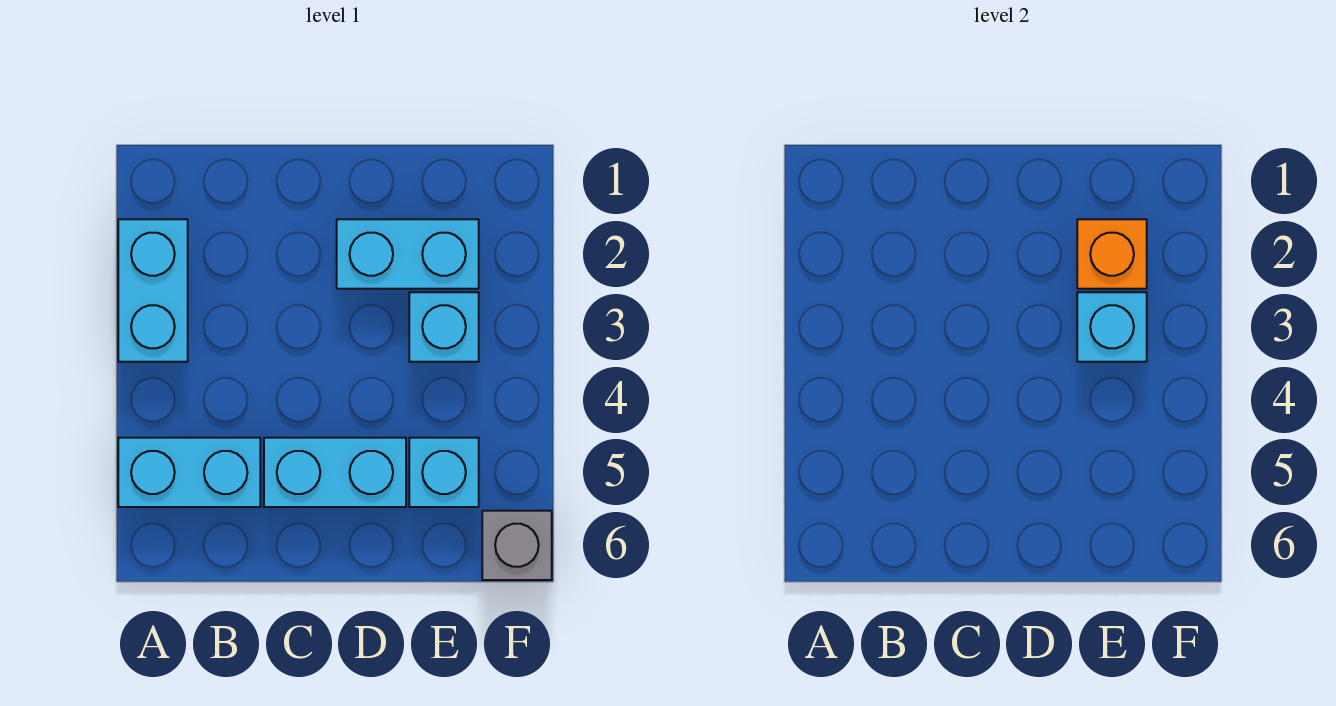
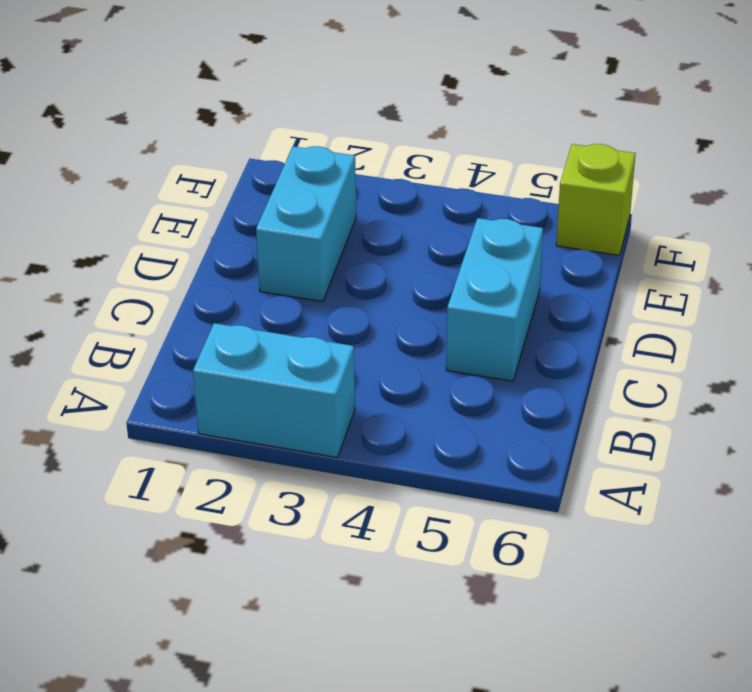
lime brick F6 level 1 -> grey brick F6 level 1
none -> cyan brick A5:B5 level 1
none -> cyan brick E3 level 1

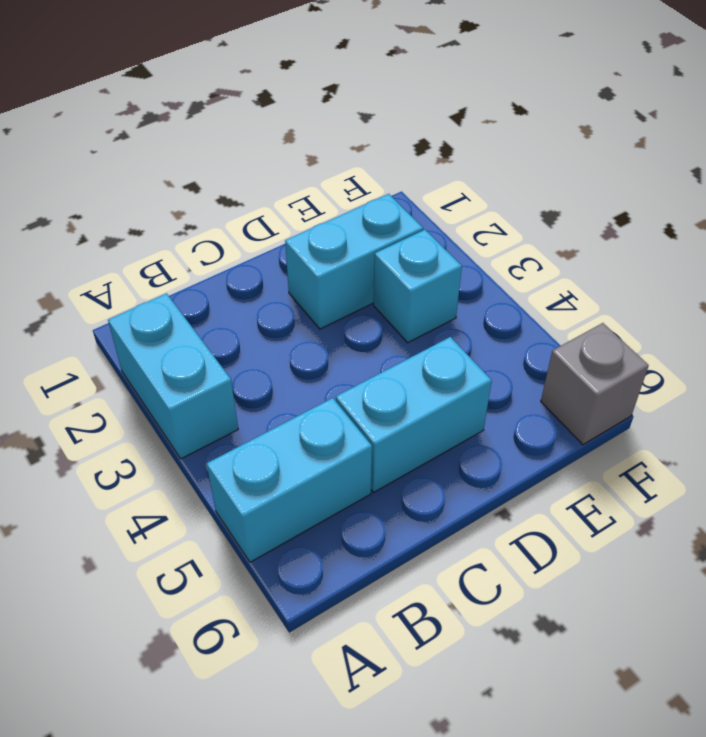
none -> cyan brick E5 level 1
none -> orange brick E2 level 2

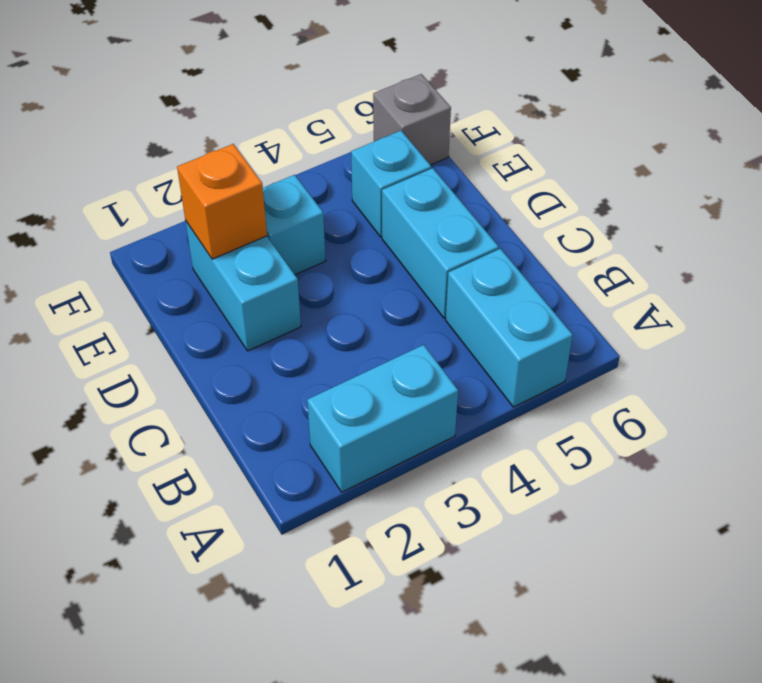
none -> cyan brick E3 level 2

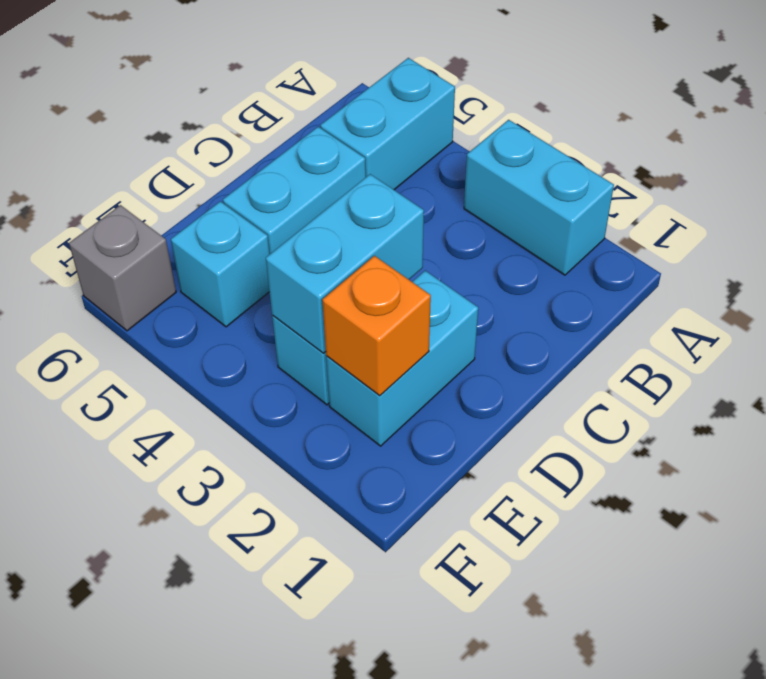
cyan brick D3:E3 level 2 -> cyan brick E3 level 2

